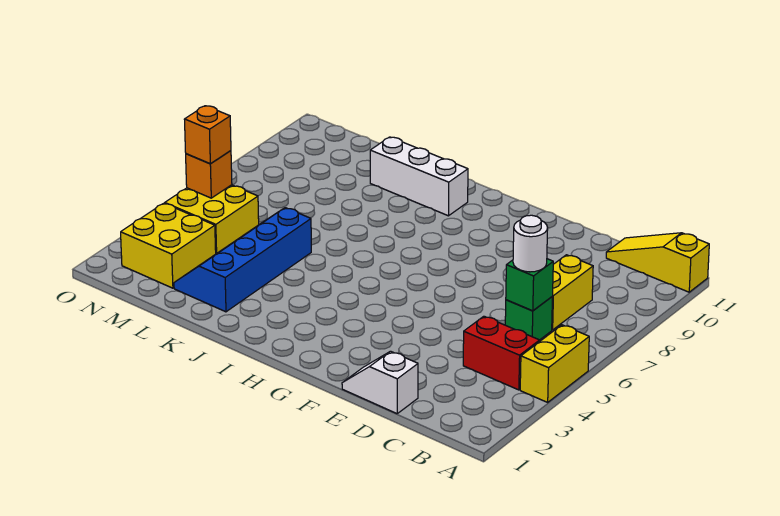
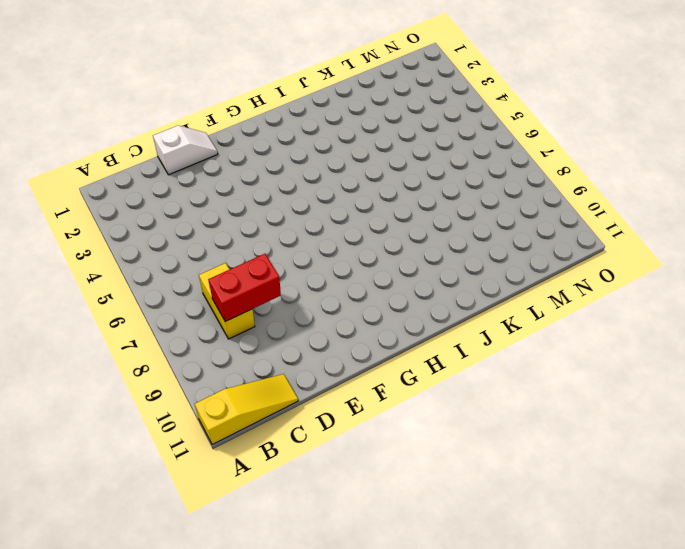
red brick C8:D8 level 2 -> red brick B4:C4 level 1
none -> yellow brick A4:A5 level 1
none -> green brick C6 level 1
none -> white brick I10:K10 level 1

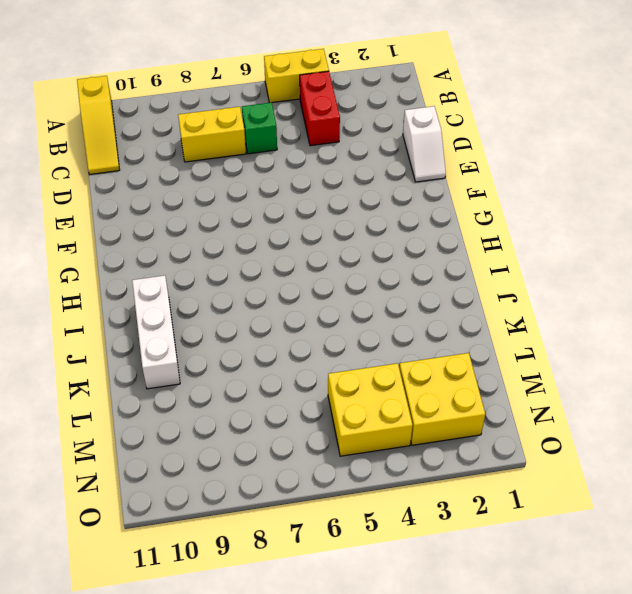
none -> blue slope K2:L5 level 1 top K
none -> green brick C6 level 2
none -> orange brick N5 level 2

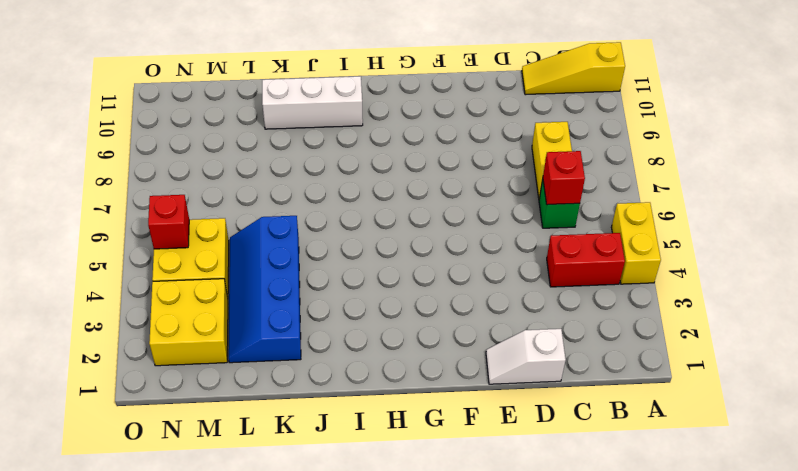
red brick C6 level 2 -> green brick C6 level 2
red brick N5 level 2 -> orange brick N5 level 2
none -> white round brick C6 level 3
none -> orange brick N5 level 3

